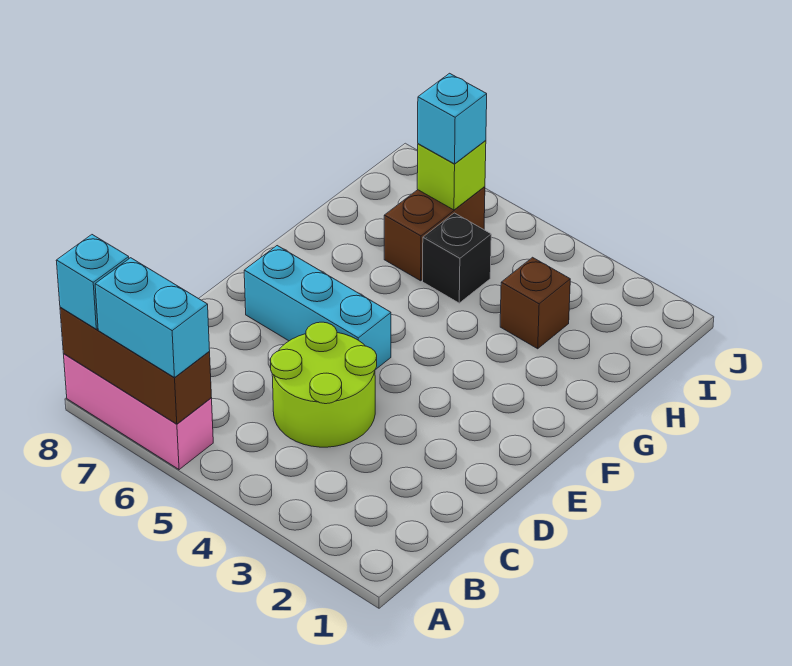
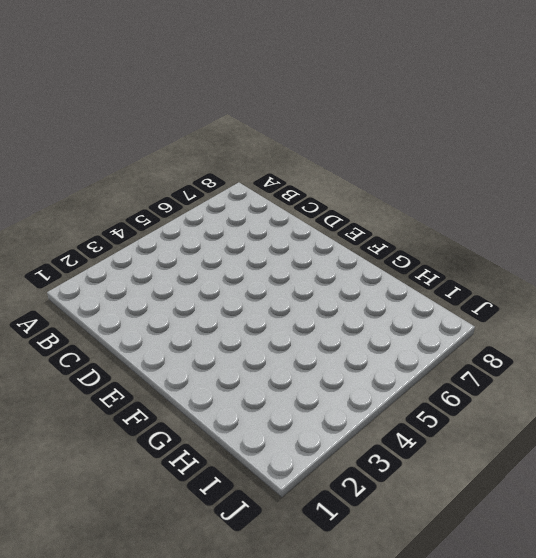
none -> pink brick A6:A8 level 1
none -> lime round brick C4:D5 level 1

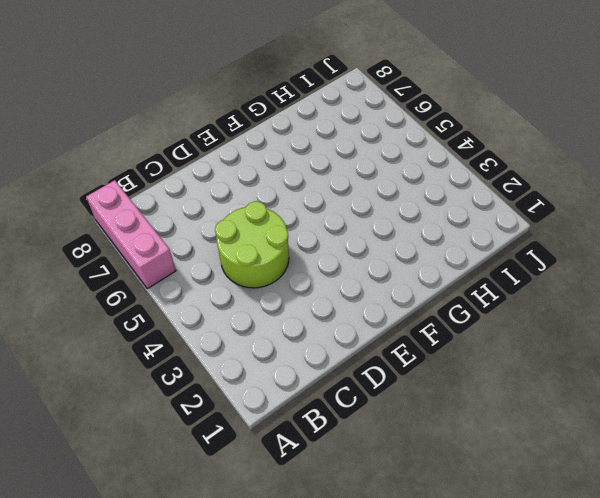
none -> cyan brick E5:E7 level 1
none -> brown brick H3 level 1

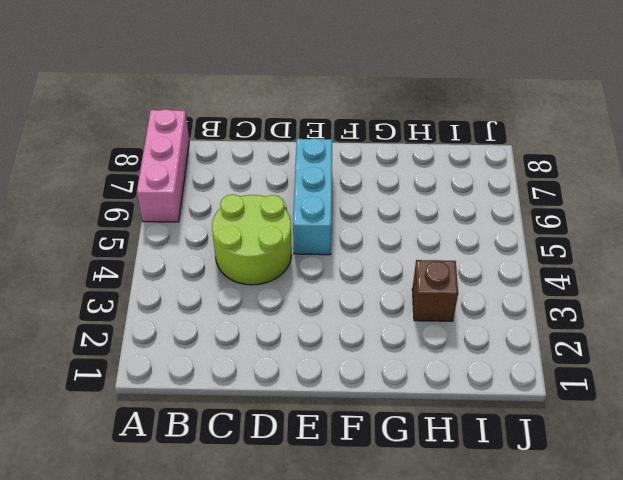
none -> black brick H5 level 1
none -> brown brick H6:I6 level 1

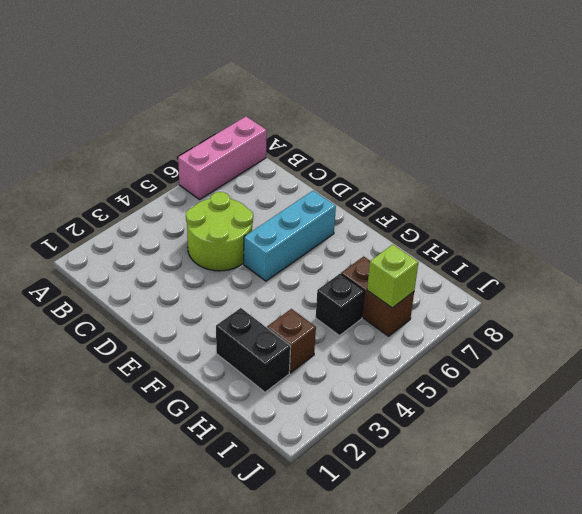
black brick G2:H2 level 1 -> none
none -> brown brick A6:A8 level 2
none -> cyan brick A6:A7 level 3

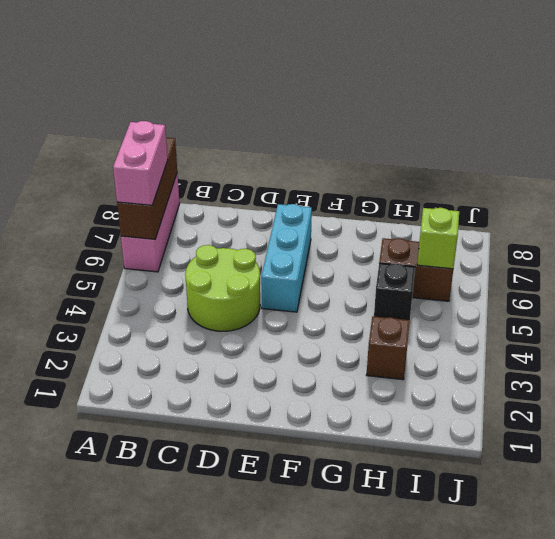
pink brick A6:A7 level 3 -> cyan brick A6:A7 level 3
none -> cyan brick A8 level 3
none -> cyan brick I6 level 3

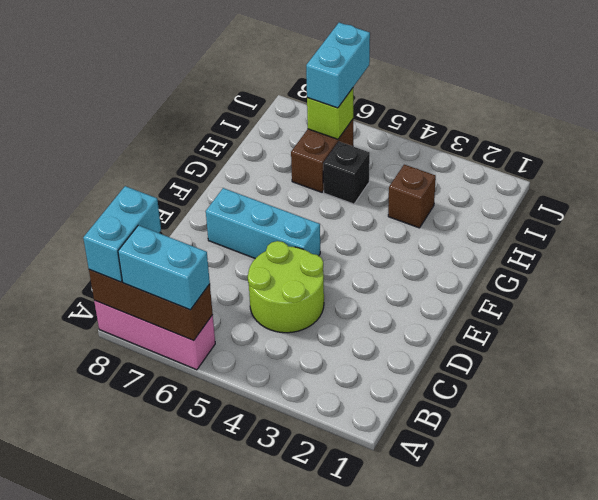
cyan brick A8:B8 level 3 -> cyan brick A8 level 3
cyan brick I6:J6 level 3 -> cyan brick I6 level 3

